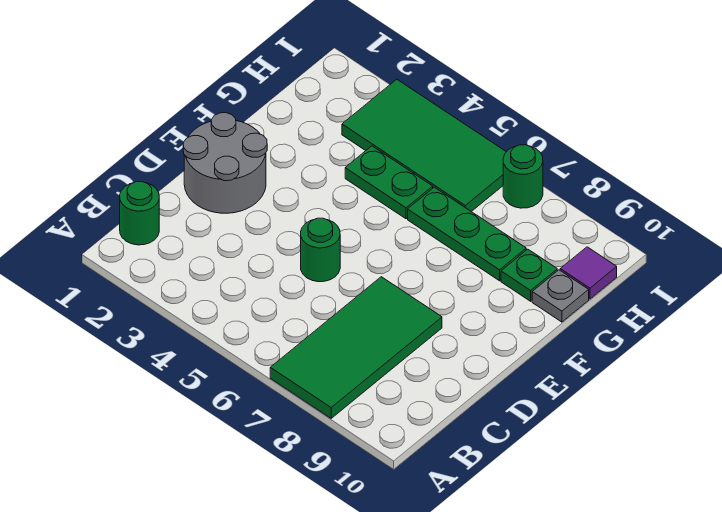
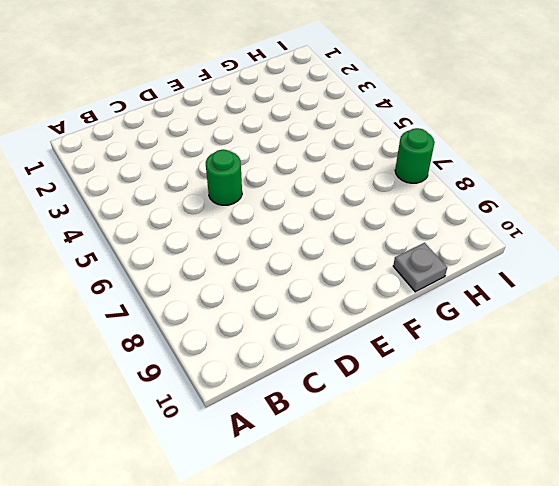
none -> green tile A7:D8 level 1
none -> green round brick B1 level 1

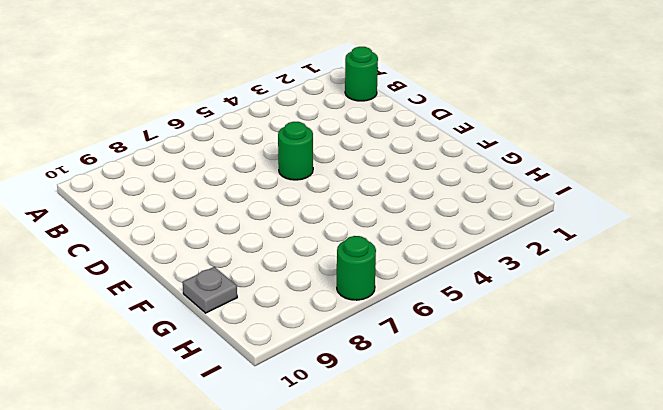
none -> green tile A7:D8 level 1
none -> grey round brick D1:E2 level 1

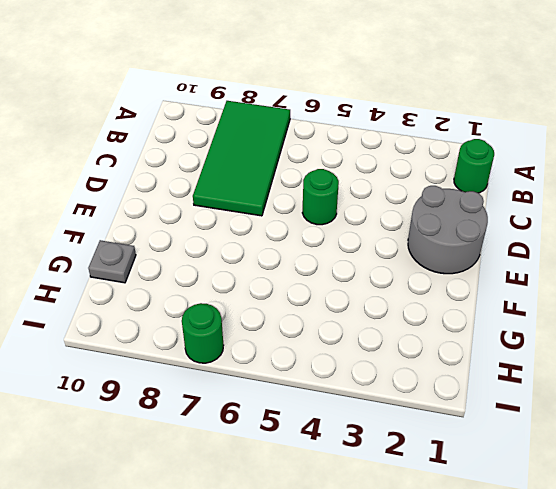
none -> green plate G4:G5 level 1
none -> green plate G6:G8 level 1

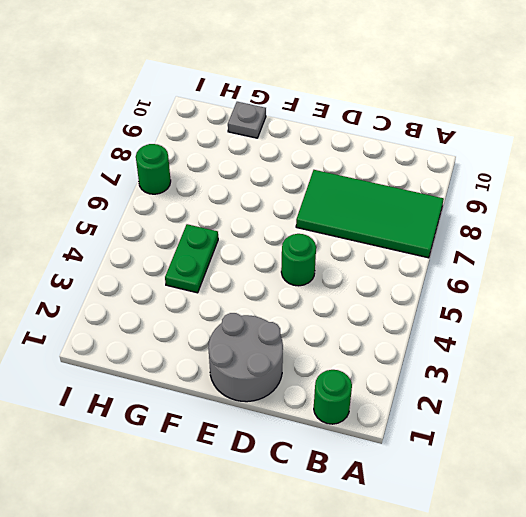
none -> green plate G6:G8 level 1
none -> green plate G9 level 1

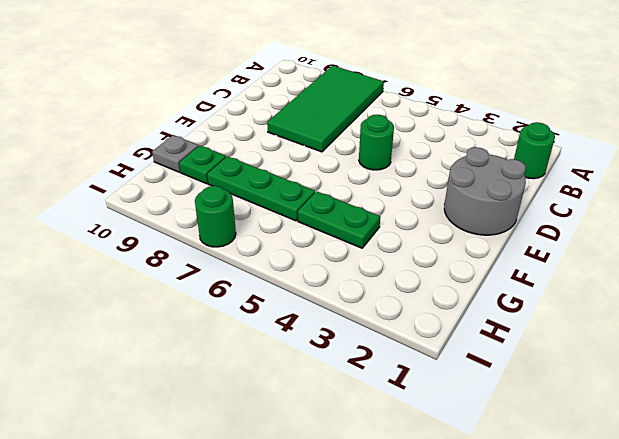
none -> green tile H3:I6 level 1
none -> purple tile H10 level 1

